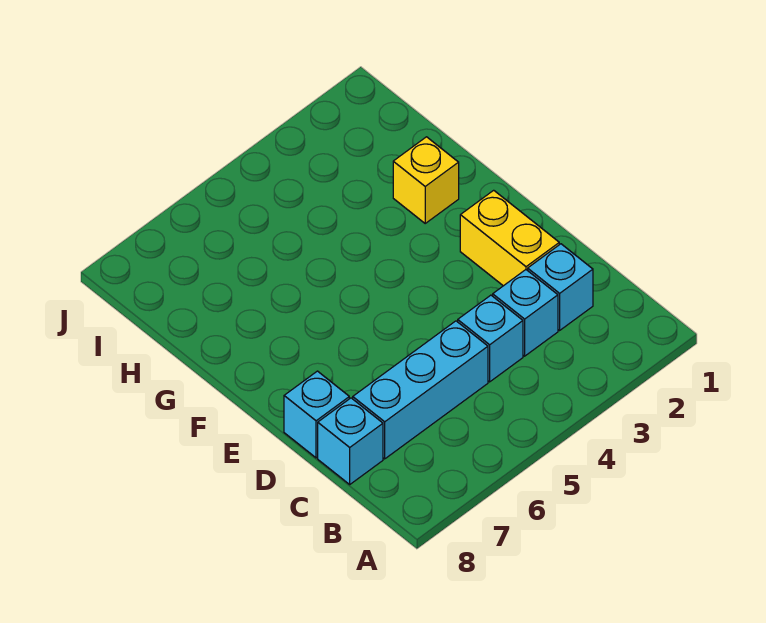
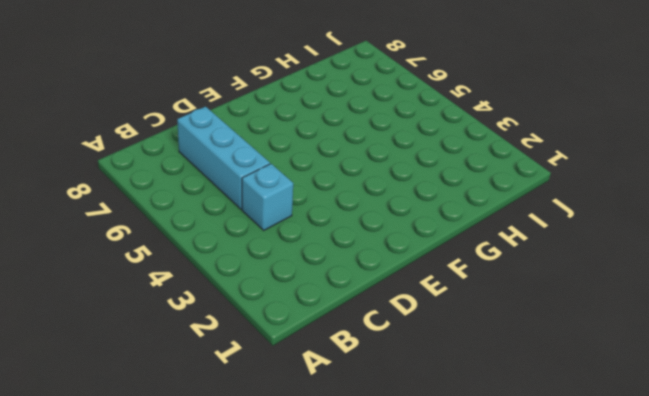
none -> cyan brick C2 level 1
none -> cyan brick C3 level 1

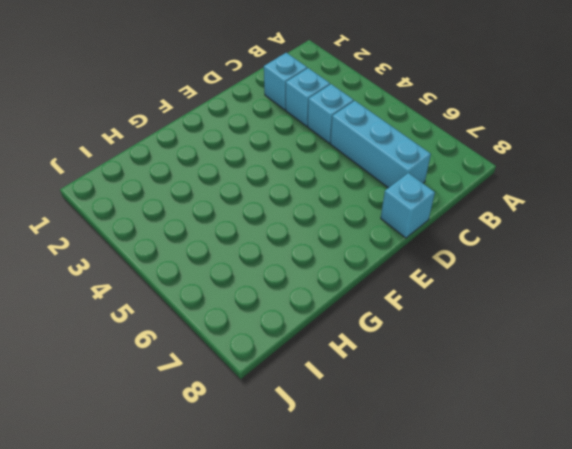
none -> cyan brick C8 level 1
none -> yellow brick D2:E2 level 1

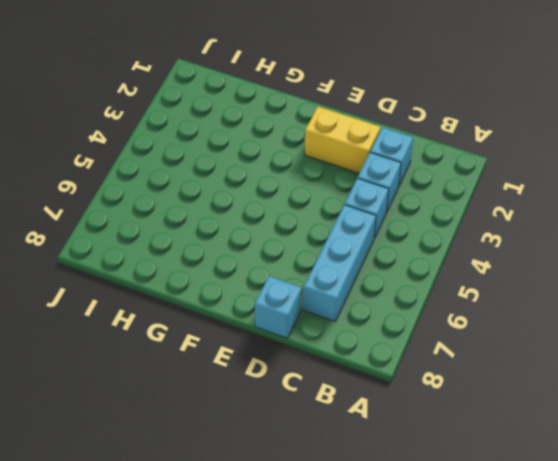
none -> cyan brick C8 level 1
none -> yellow brick G2 level 1

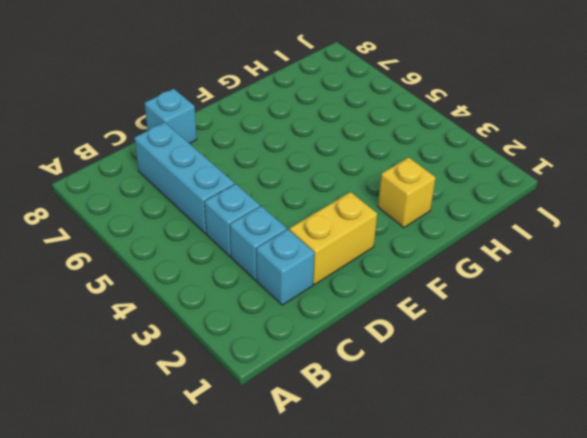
none -> cyan brick C8 level 1

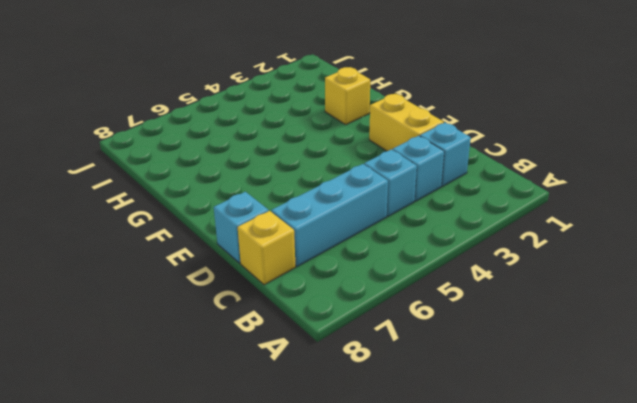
yellow brick C8 level 1 -> cyan brick C8 level 1

